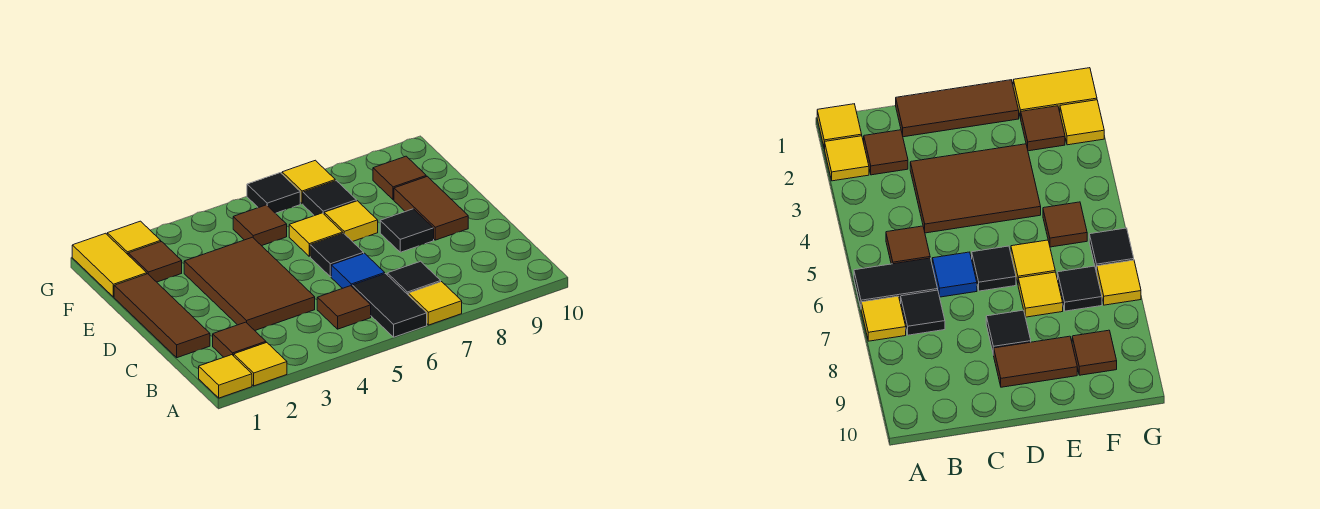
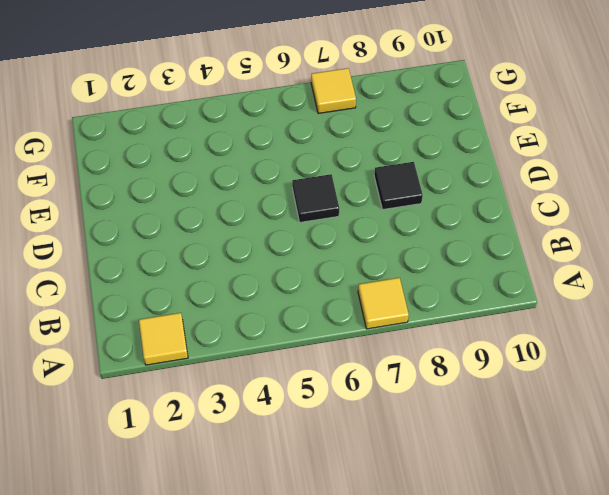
none -> yellow tile A1 level 1
none -> black tile A6:B6 level 1
none -> brown tile B2 level 1

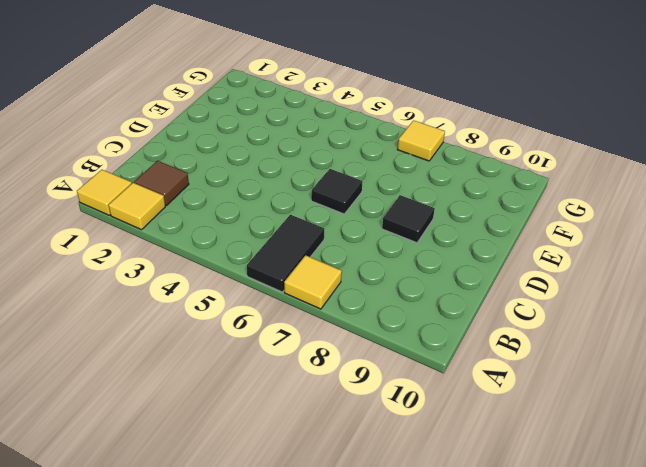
none -> brown tile B5 level 1
none -> black tile B7 level 1
none -> brown tile C1:E1 level 1

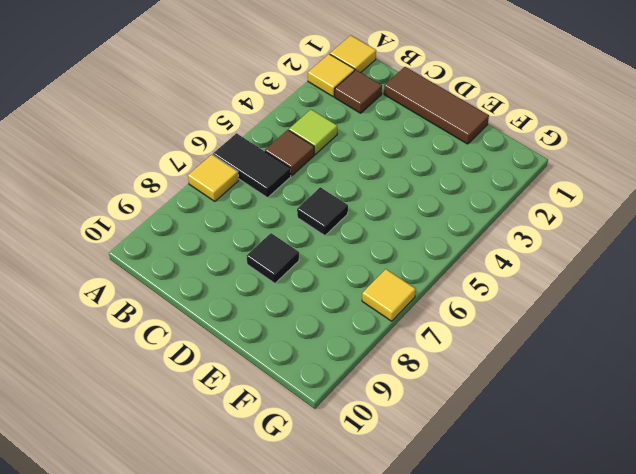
lime tile B4 level 1 -> none
none -> black tile B7 level 1
none -> brown tile C3:E4 level 1
none -> blue tile C6 level 1

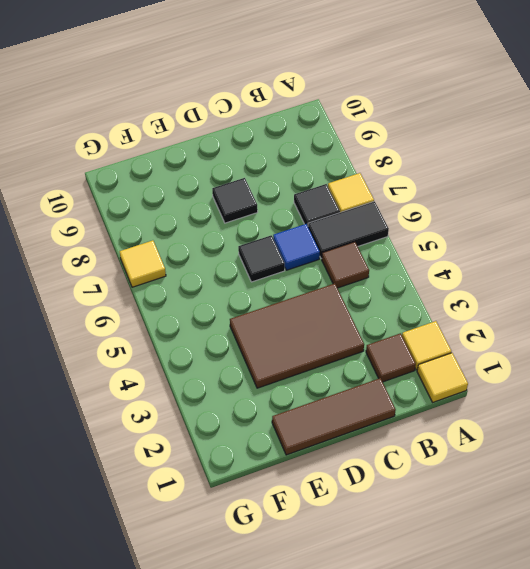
none -> brown tile D9:E9 level 1
none -> yellow tile E6 level 1
none -> yellow tile E7 level 1

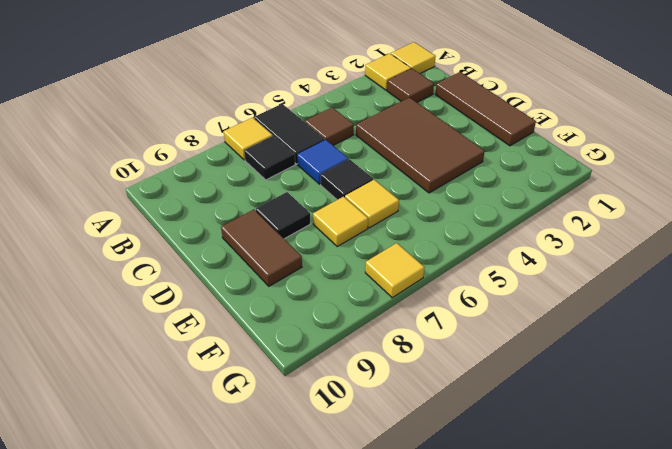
none -> yellow tile F1:G1 level 1
none -> brown tile F2 level 1
none -> brown tile F5 level 1

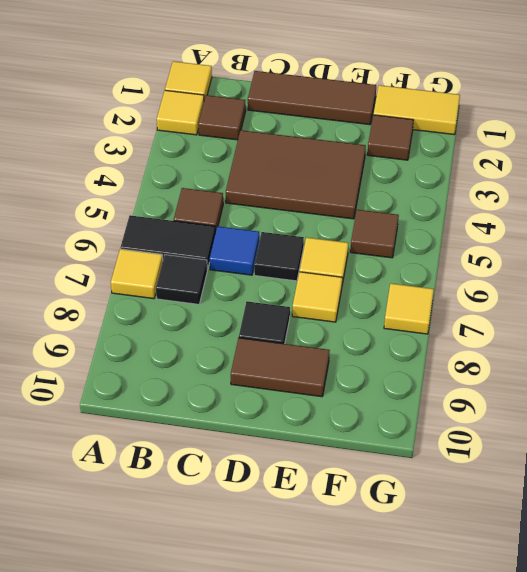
none -> black tile F7 level 1
none -> brown tile F9 level 1
none -> yellow tile G2 level 1

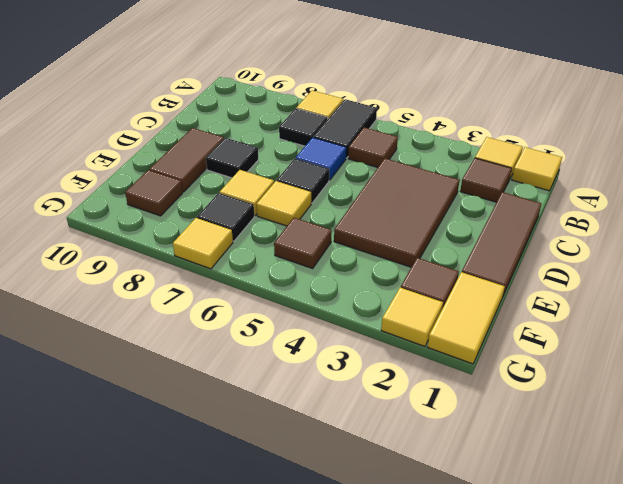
none -> black tile G6 level 1

